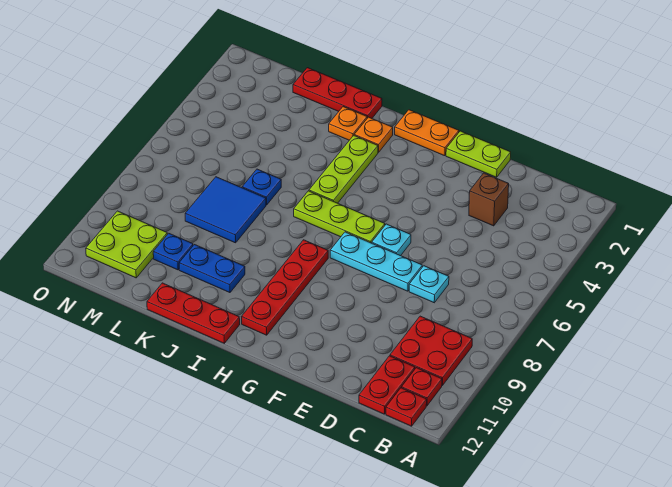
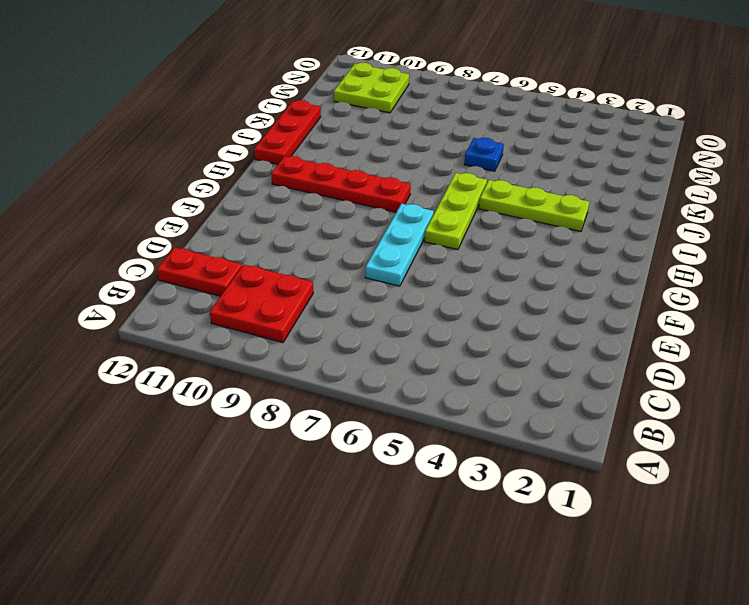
none -> red plate B11 level 1
none -> red plate B12 level 1
none -> brown brick D3 level 1

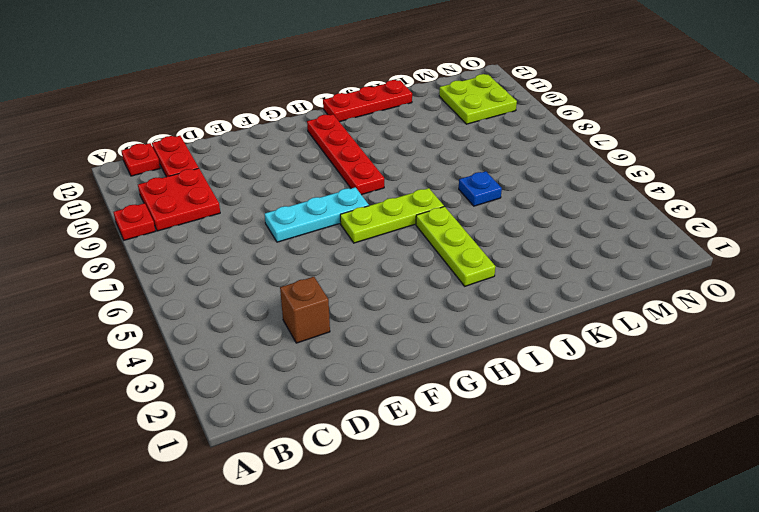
red plate A9 level 1 -> red plate B11 level 1
none -> cyan plate D7 level 1
none -> lime plate E1:F1 level 1
none -> cyan plate F6 level 1

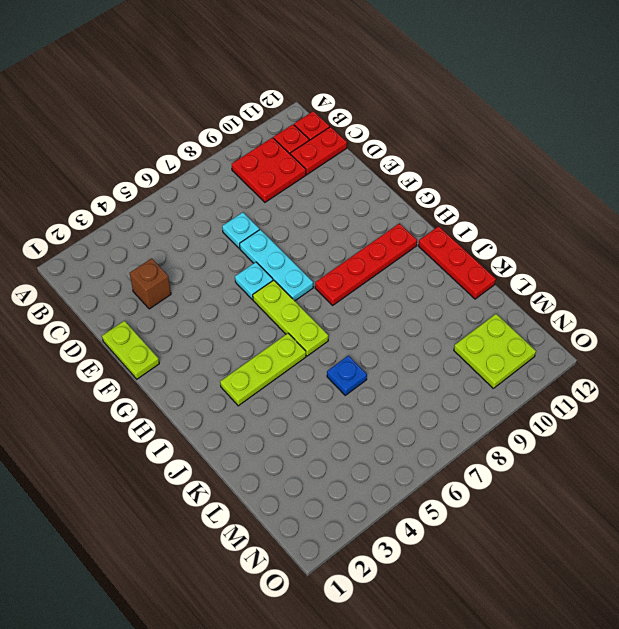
none -> orange plate G1:H1 level 1
none -> orange plate I2 level 1
none -> red plate J1:L1 level 1

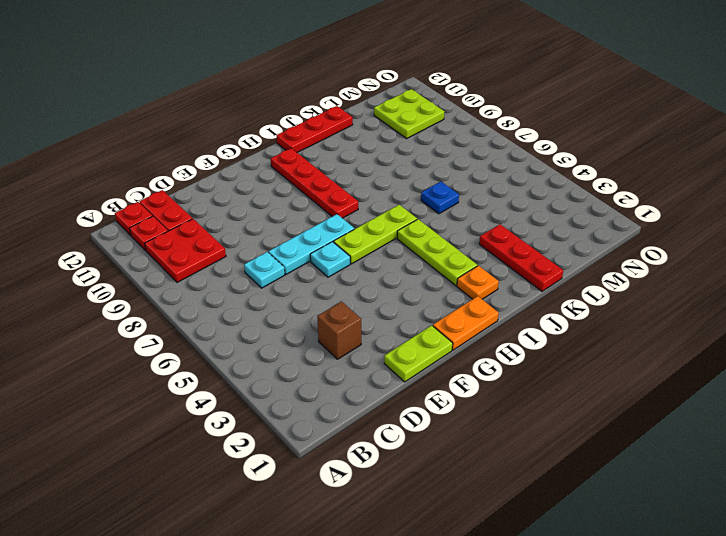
red plate K1:K3 level 1 -> red plate J1:L1 level 1
none -> orange plate J2 level 1
none -> blue plate J10:K10 level 1
none -> blue tile K7:L8 level 1

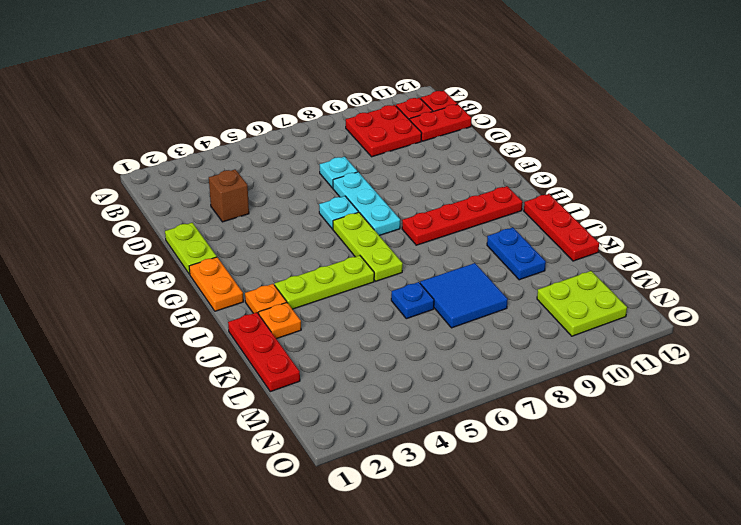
none -> blue plate L10 level 1

